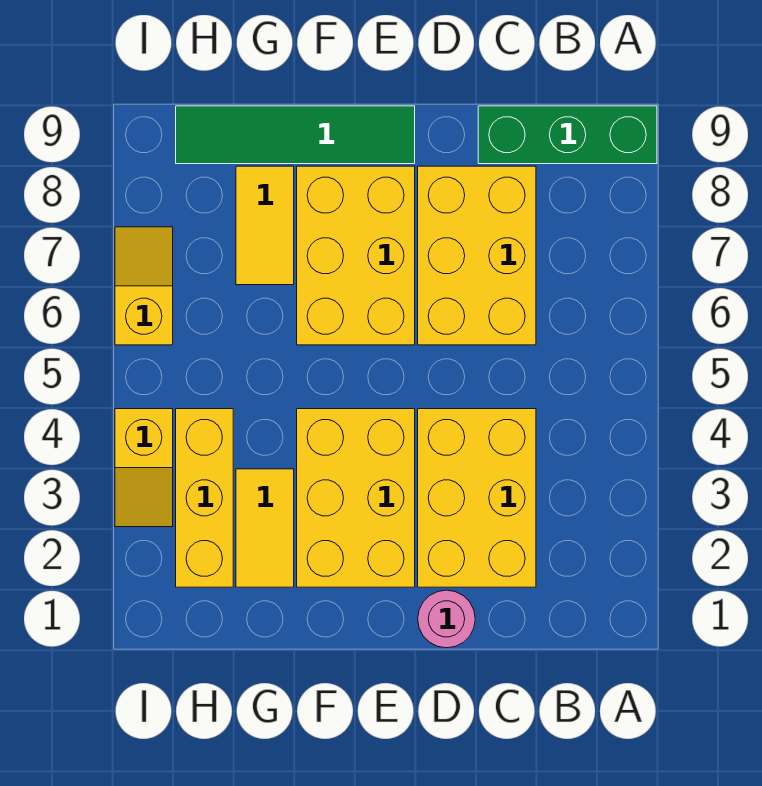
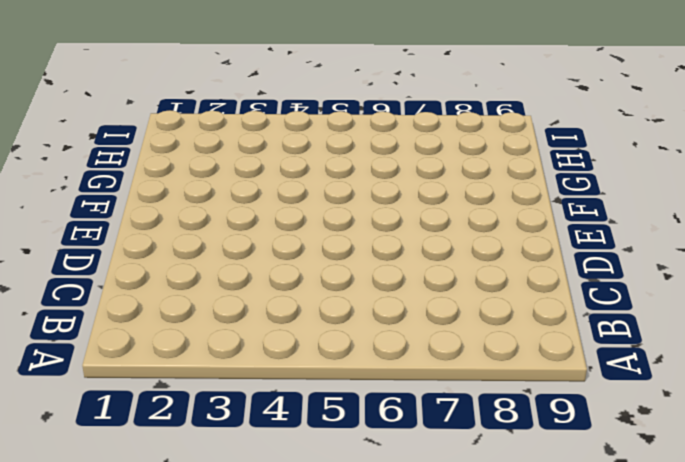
none -> green brick A9:C9 level 1
none -> yellow brick C2:D4 level 1
none -> yellow brick C6:D8 level 1

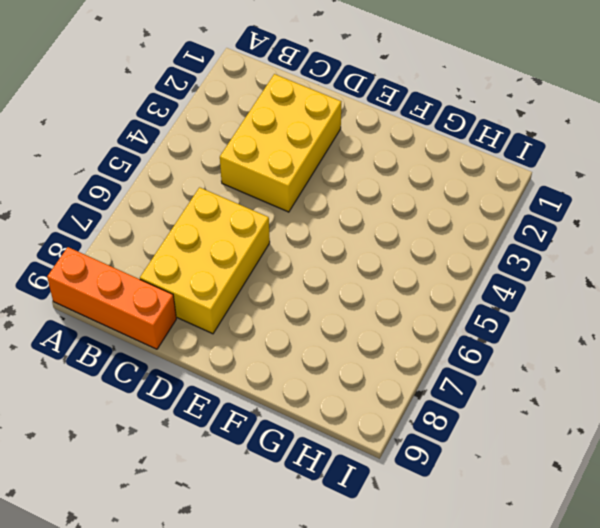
orange brick A9:C9 level 1 -> green brick A9:C9 level 1
none -> pink round brick D1 level 1
none -> yellow brick E2:F4 level 1
none -> yellow brick E6:F8 level 1

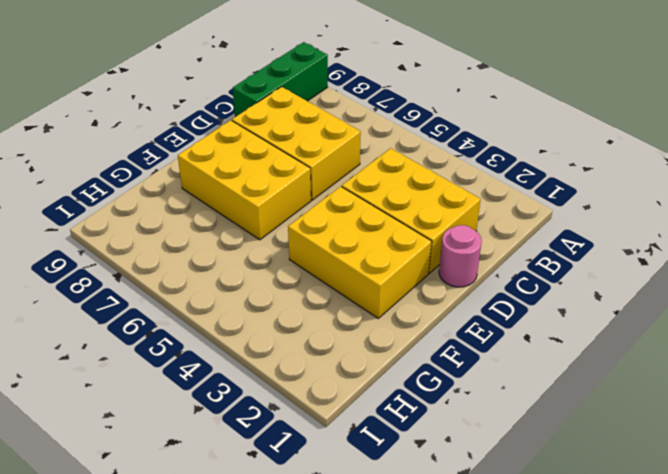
none -> green tile E9:H9 level 1
none -> yellow tile G2:G3 level 1
none -> yellow tile G7:G8 level 1

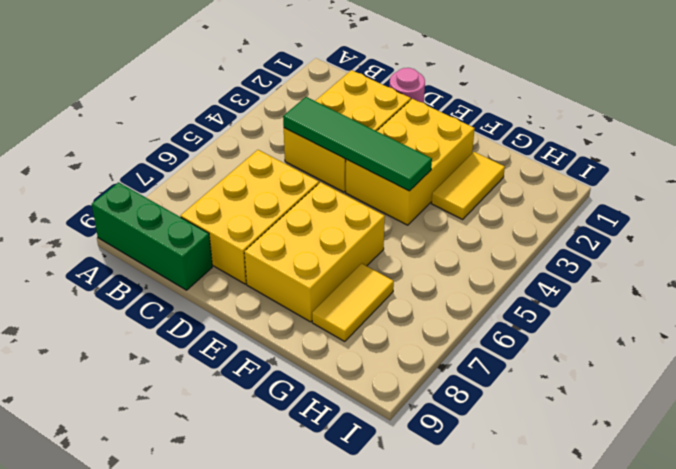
green tile C4:F4 level 2 -> green tile E9:H9 level 1
none -> yellow brick H2:H4 level 1
none -> yellow slope I3:I4 level 1 top 4
none -> yellow slope I6:I7 level 1 top 6

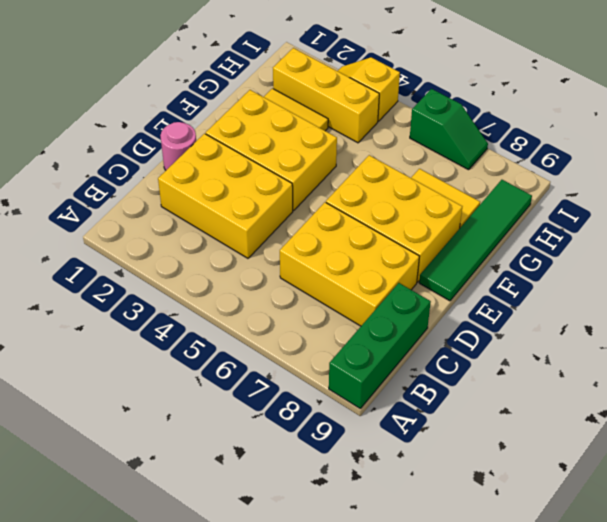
green slope I6:I7 level 1 top 6 -> yellow slope I6:I7 level 1 top 6

